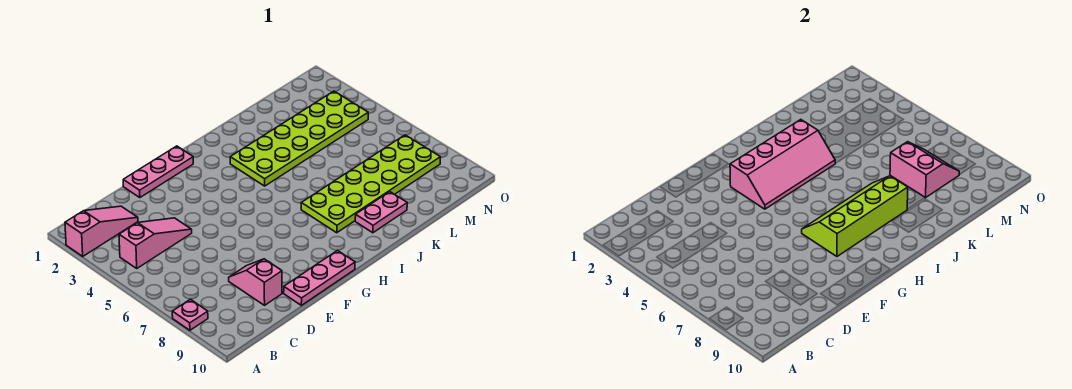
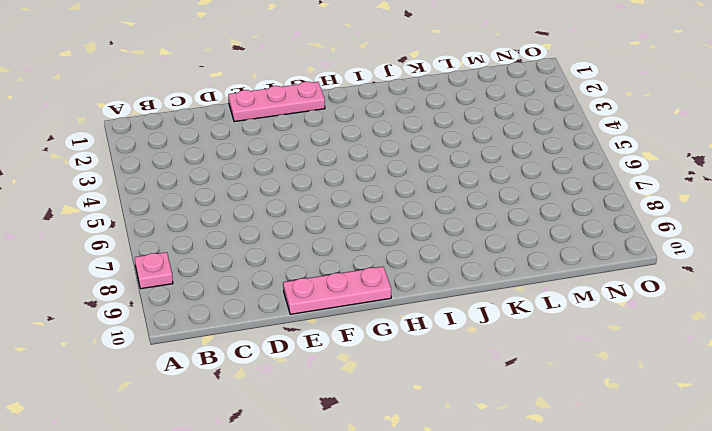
none -> pink slope A2:C2 level 1 top A
none -> pink slope B4:D4 level 1 top B
none -> pink slope D8:D9 level 1 top 9

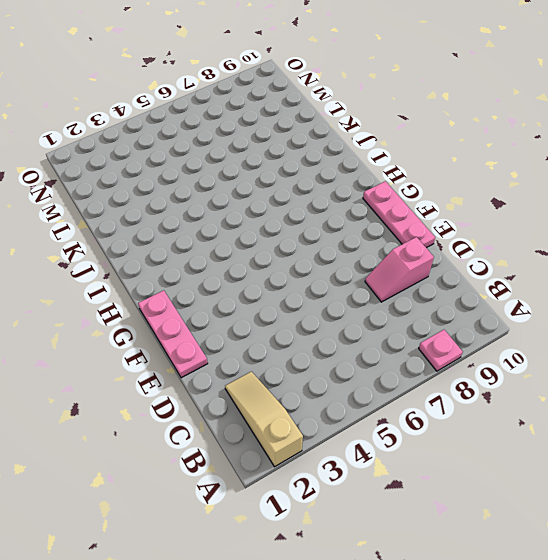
tan slope A2:C2 level 1 top A -> pink slope A2:C2 level 1 top A
none -> pink slope B4:D4 level 1 top B
none -> lime plate I3:N4 level 1
none -> lime plate I7:N8 level 1

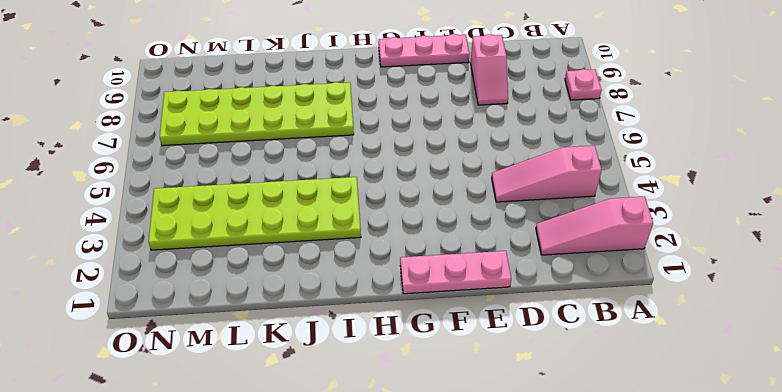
none -> pink plate J9:K9 level 1
none -> pink slope G3:J4 level 2 top 3
none -> lime slope G7:J8 level 2 top 8

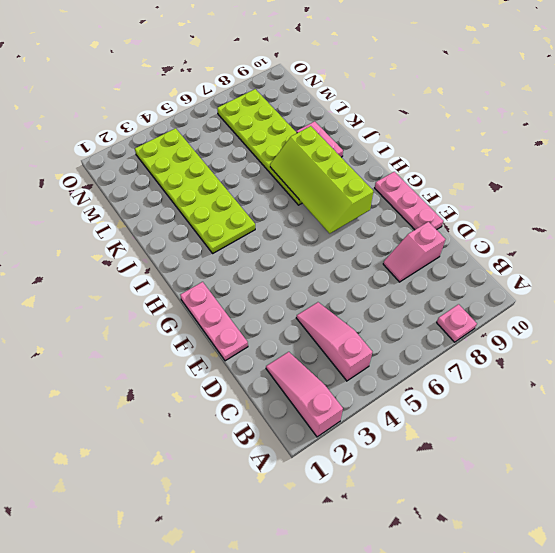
none -> pink slope G3:J4 level 2 top 3
none -> pink slope L7:M8 level 2 top L

